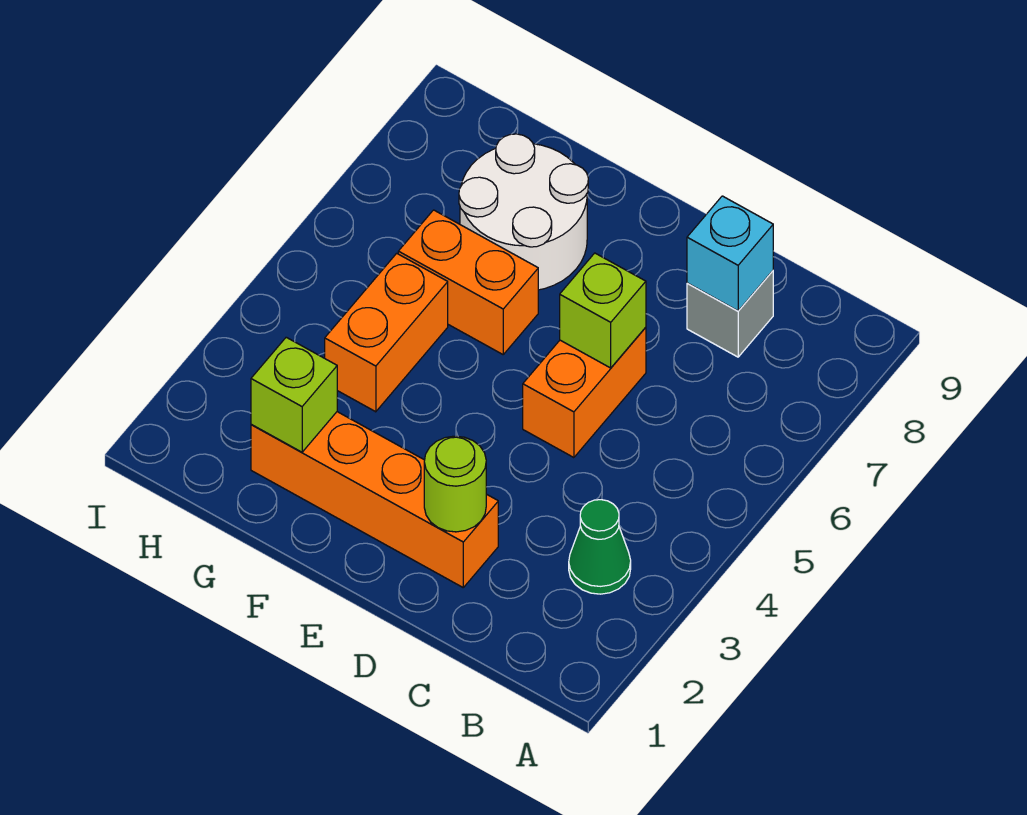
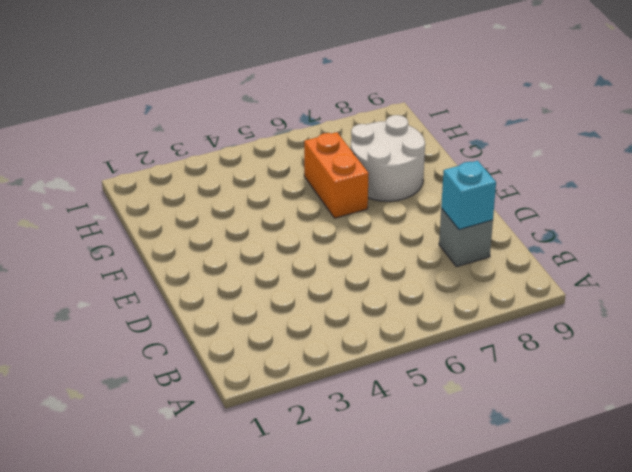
none -> green cone B3 level 1
none -> orange brick D2:G2 level 1

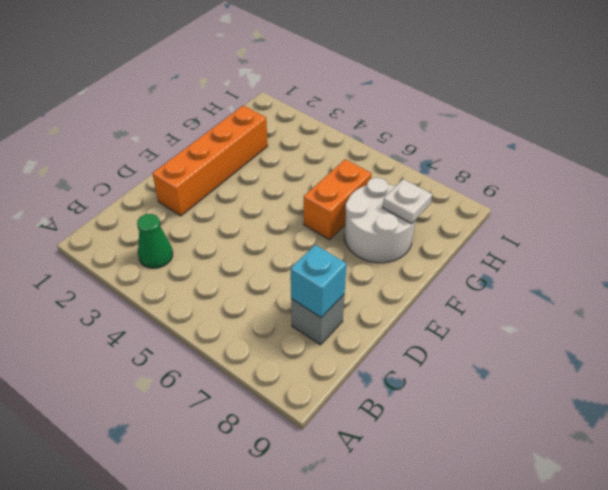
white plate G8 level 2 -> none
none -> orange brick D5:D6 level 1
none -> orange brick G4:G5 level 1

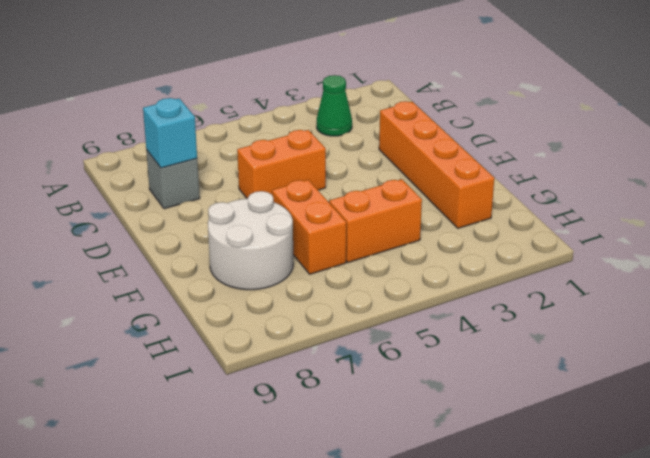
none -> lime round brick D2 level 2
none -> lime brick D6 level 2

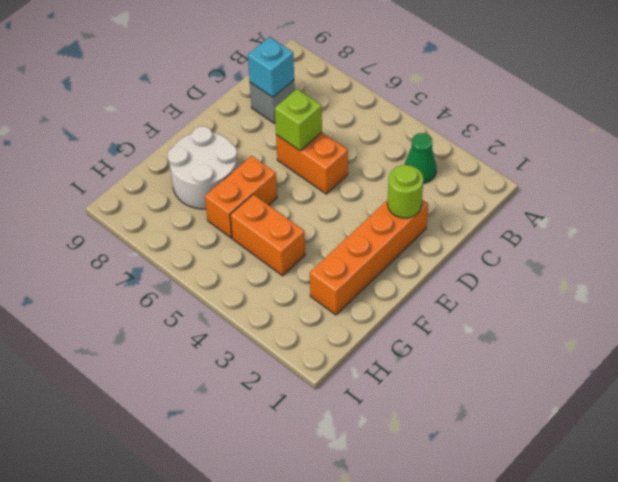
none -> lime brick G2 level 2

